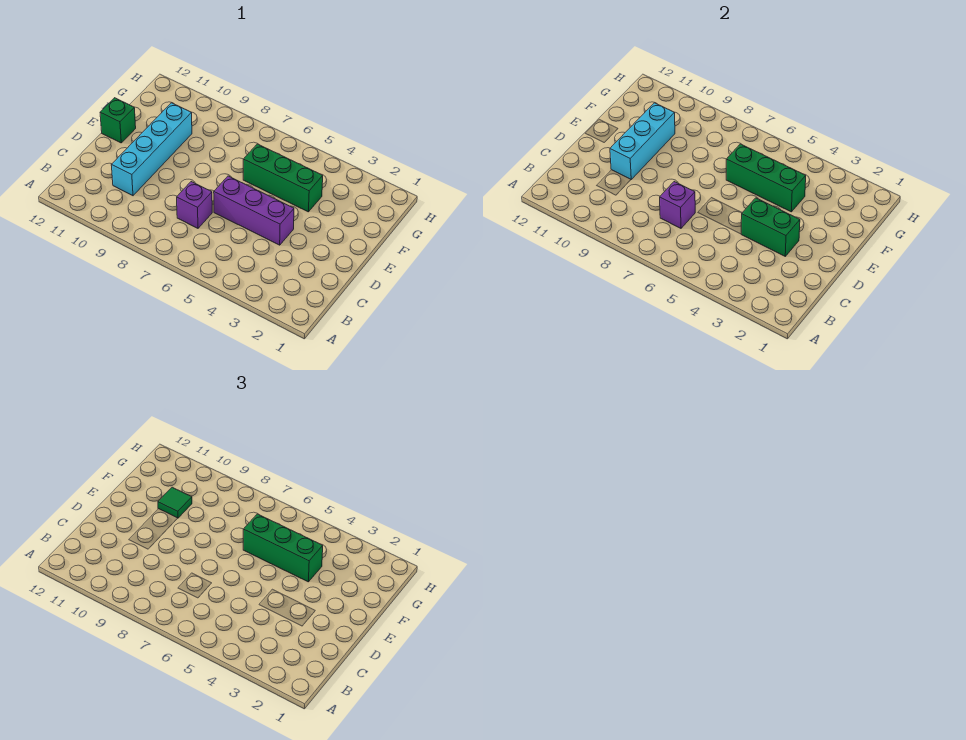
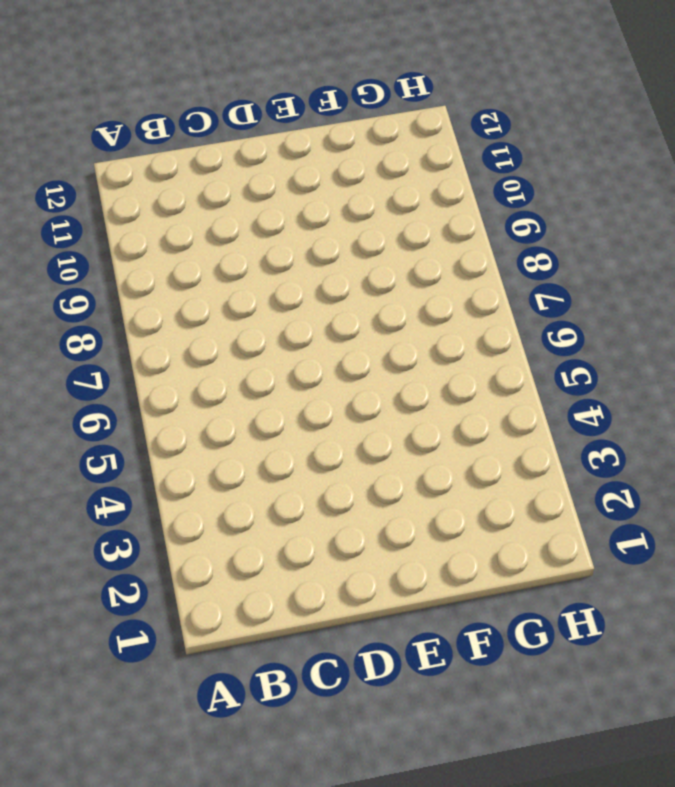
none -> purple brick C7 level 1
none -> cyan brick C10:F10 level 1

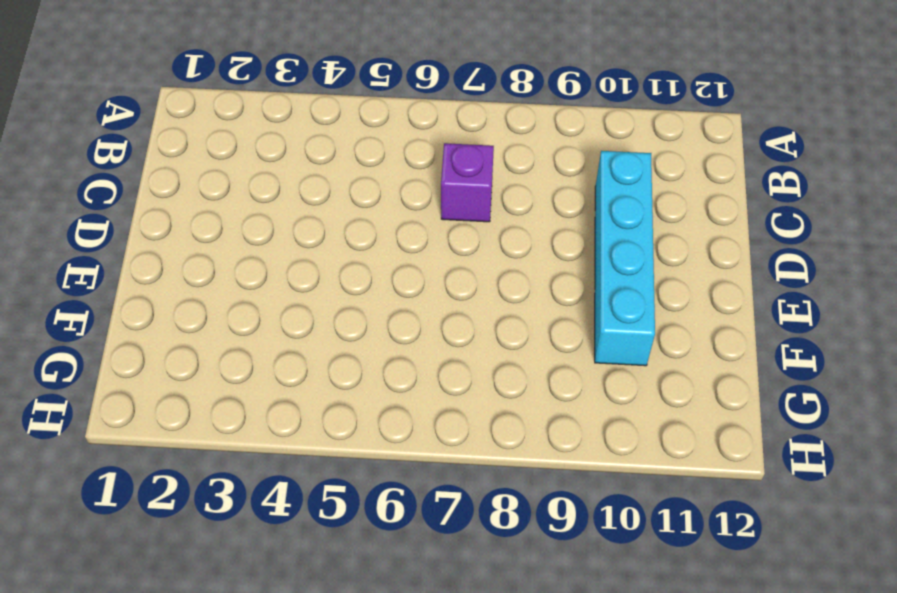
none -> purple brick D4:D6 level 1
none -> green brick E12 level 1

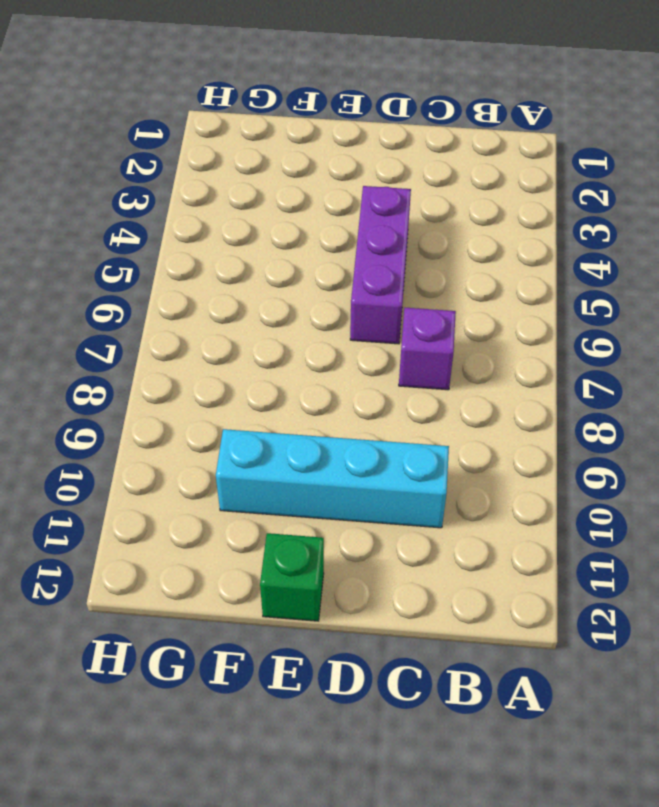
none -> green brick F4:F6 level 1
none -> purple brick C7 level 2

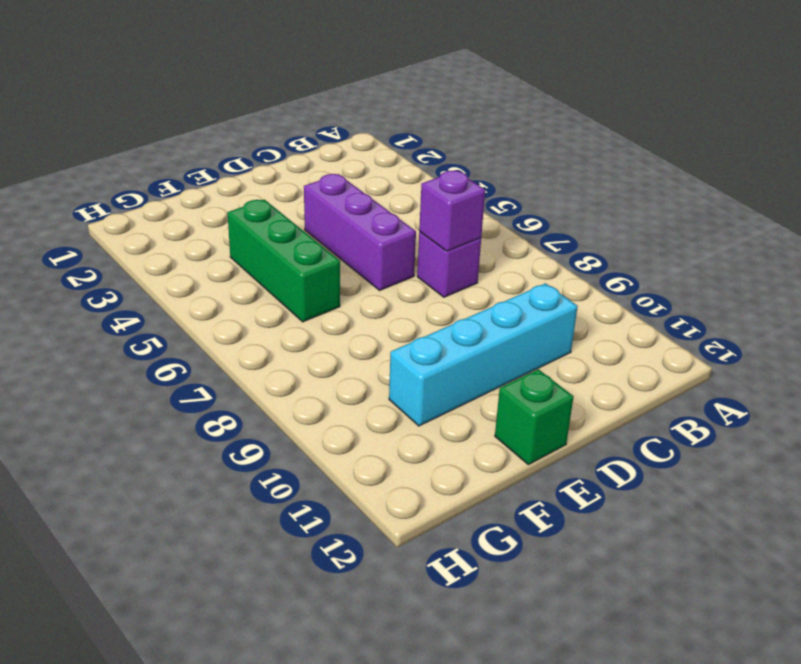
none -> green brick D3:D4 level 2
none -> cyan brick D10:F10 level 2

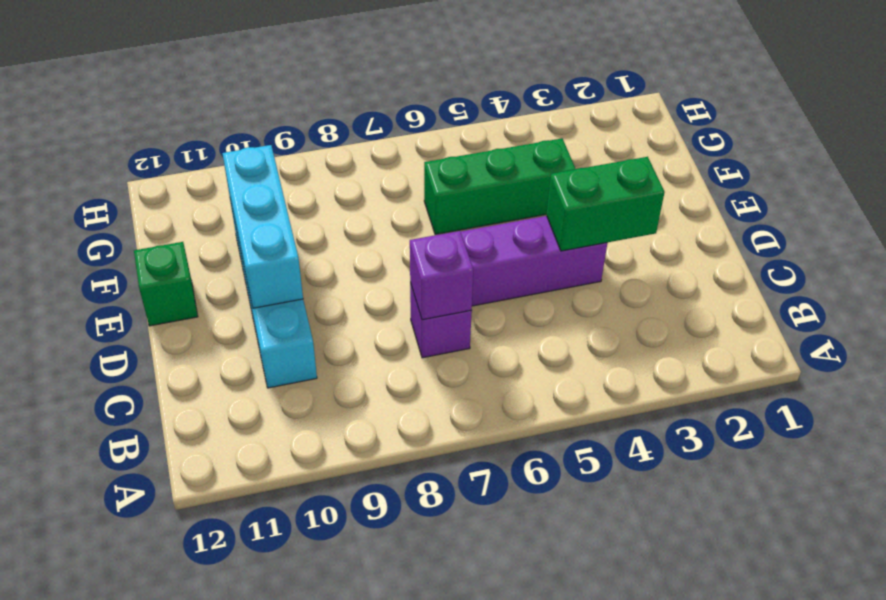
none -> green brick F4:F6 level 2
none -> green brick F4:F6 level 3

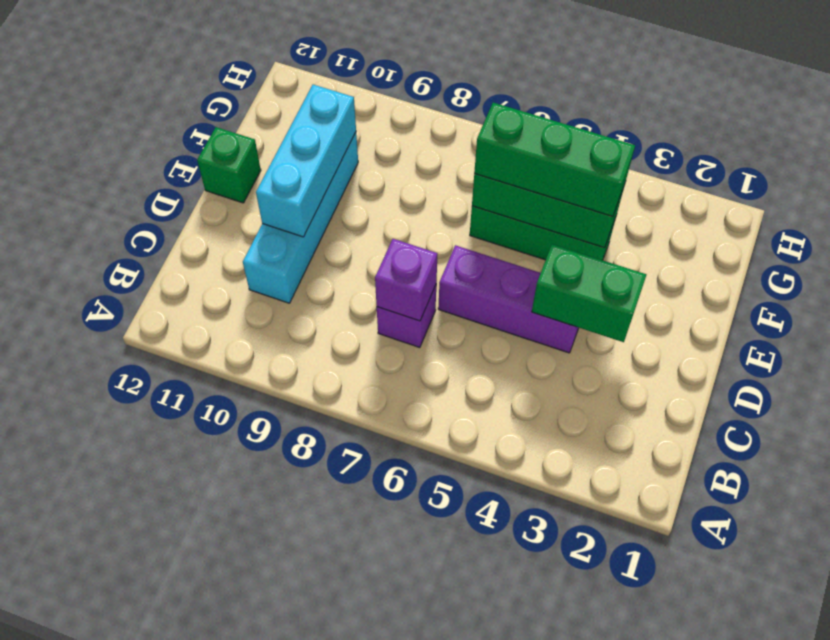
none -> green tile F10 level 3

